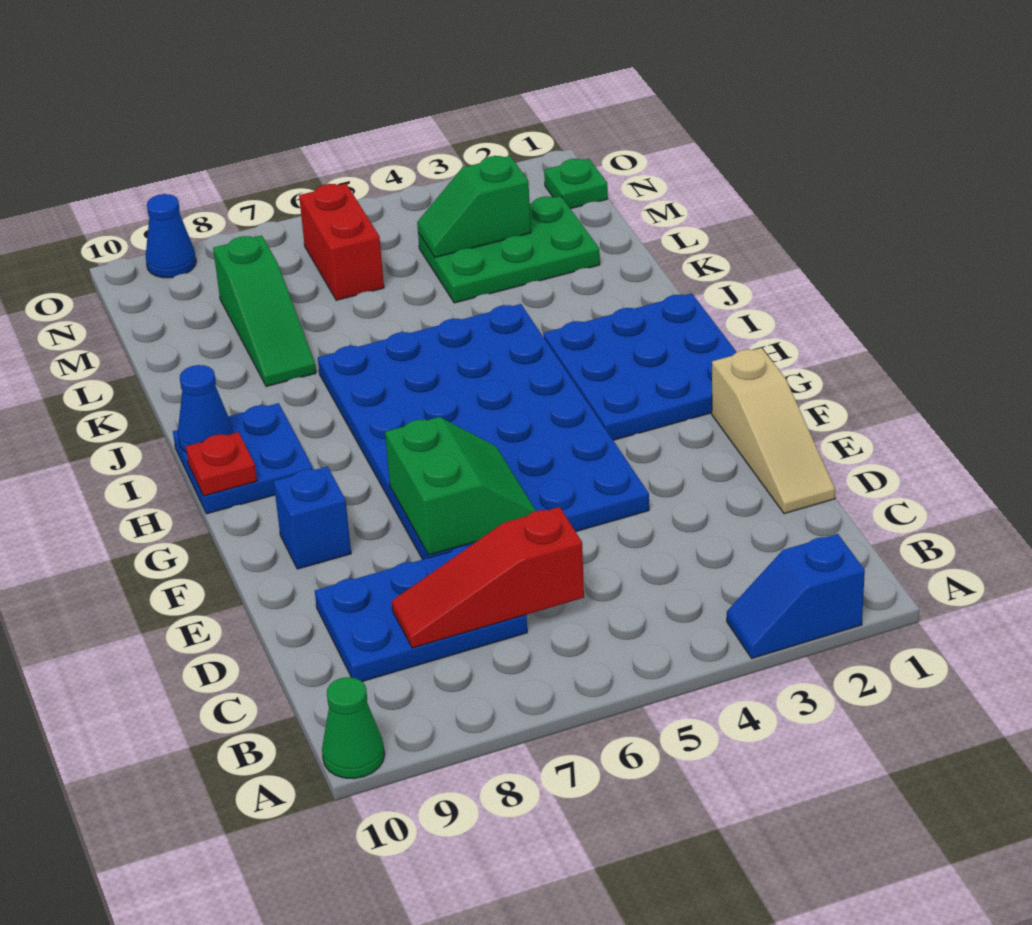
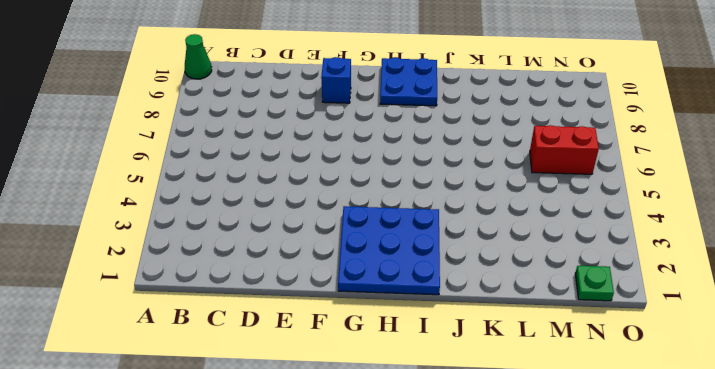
none -> blue slope A2:A3 level 1 top 2
none -> blue plate C7:D9 level 1
none -> tan slope D1:F1 level 1 top F

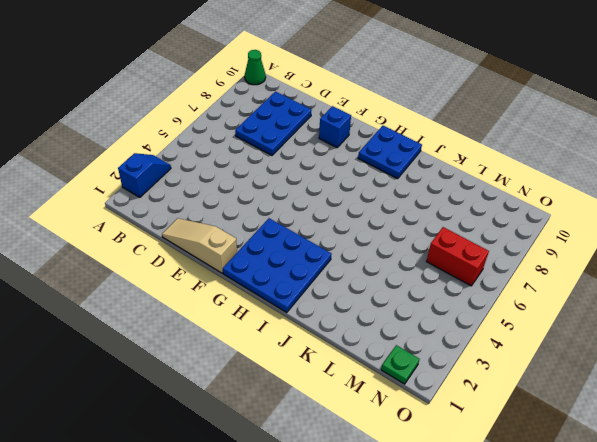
none -> blue plate E4:J7 level 1
none -> green slope K8:M8 level 1 top M
none -> green plate L2:M4 level 1

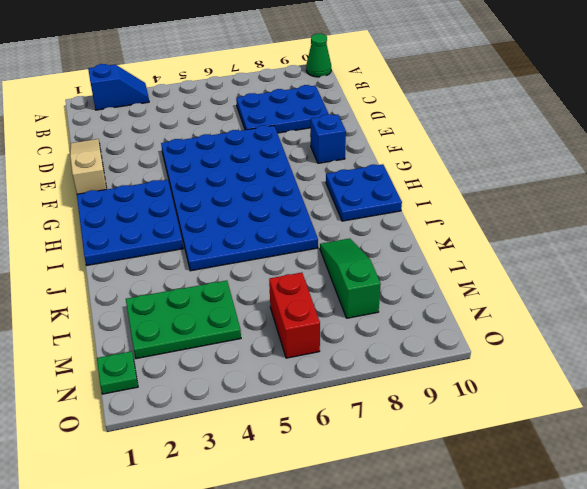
none -> blue cone O9 level 1
none -> red slope C6:C8 level 2 top 6
none -> green slope E6:F7 level 2 top 7

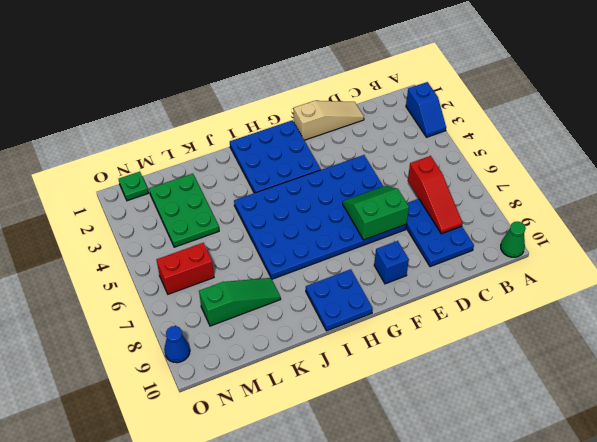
none -> red plate H10 level 2
none -> blue cone I10 level 2
none -> green slope M3:M4 level 2 top 3

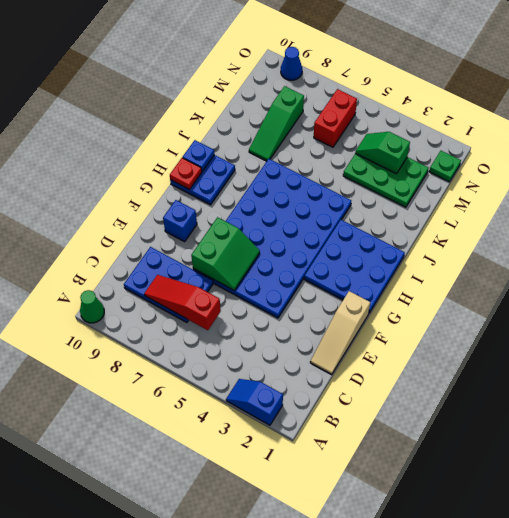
blue plate I10 level 2 -> blue cone I10 level 2

